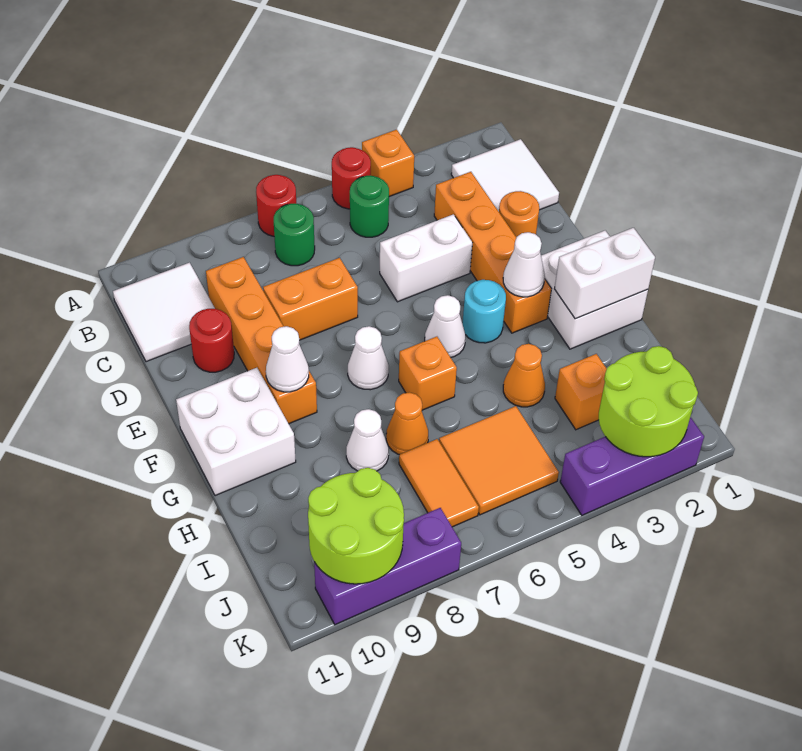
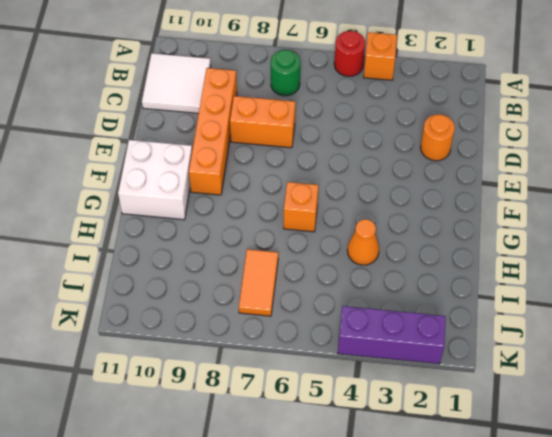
none -> red round brick A7 level 1
none -> white tile B1:C2 level 1
none -> green round brick B5 level 1
none -> orange brick C3:F3 level 1

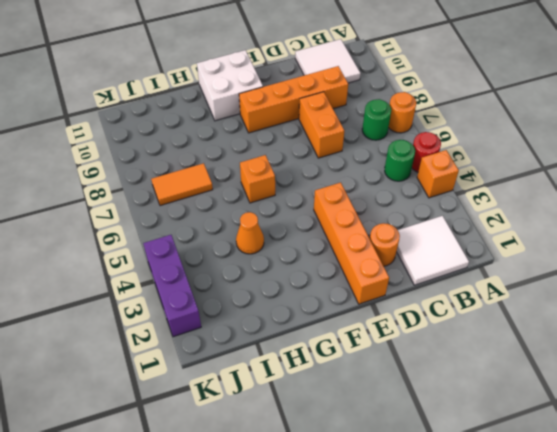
orange round brick A7 level 1 -> red round brick A7 level 1
orange brick E1:E4 level 1 -> orange brick C3:F3 level 1
none -> white brick D4:D5 level 1
none -> red round brick D10 level 1
none -> white brick F1:G2 level 1
none -> cyan round brick F4 level 1

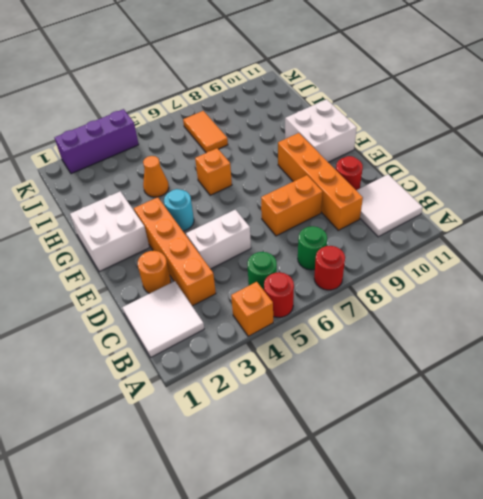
none -> white cone F5 level 1
none -> white cone F7 level 1
none -> orange cone H7 level 1
none -> white cone H8 level 1

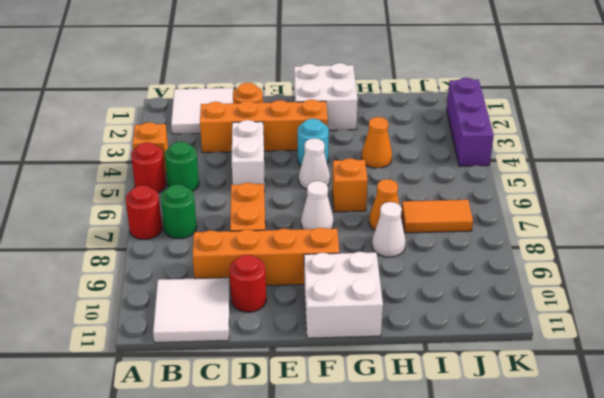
none -> orange brick I3 level 1
none -> orange tile I5:J6 level 1
none -> purple brick K8:K10 level 1
none -> white cone F3 level 2

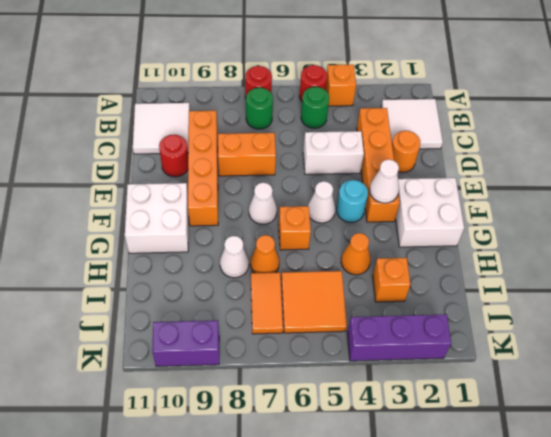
purple brick K9:K10 level 1 -> purple brick K8:K10 level 1
none -> white cone F9 level 2
none -> white brick G1:G2 level 2
none -> lime round brick J2:K3 level 2
none -> lime round brick J9:K10 level 2

